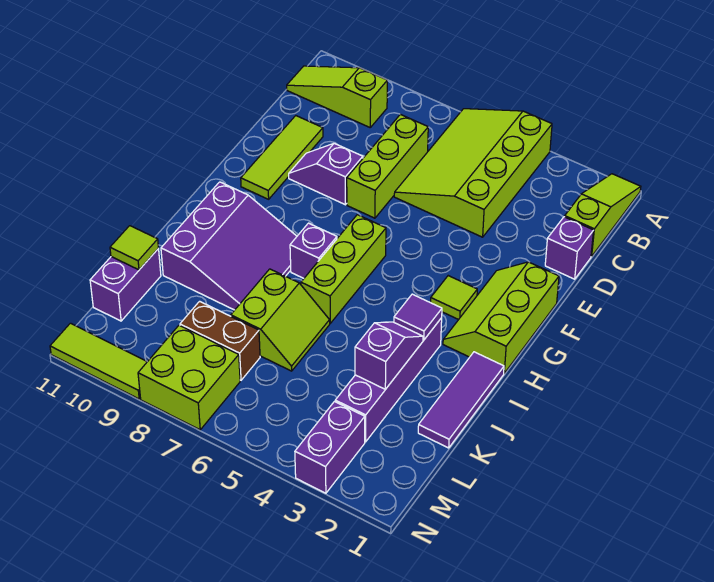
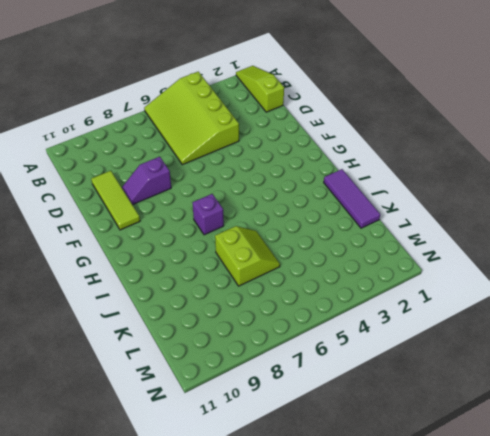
none -> lime slope B9:B11 level 1 top 9
none -> lime brick C7:E7 level 1
none -> purple brick D1 level 1

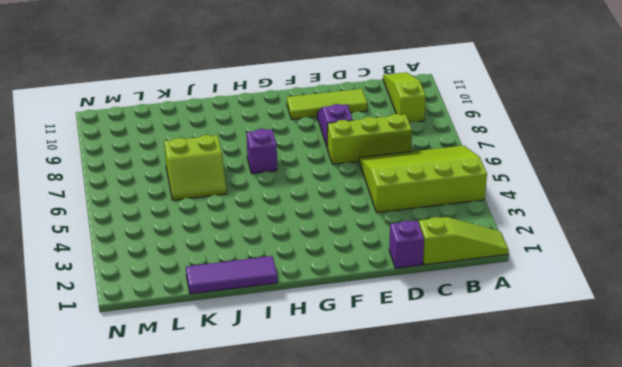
none -> lime slope F1:H2 level 1 top 1
none -> lime tile G3 level 1
none -> lime brick G6:I6 level 1

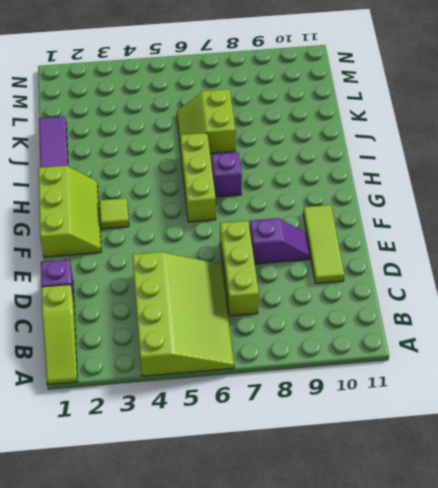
none -> lime slope B9:B11 level 1 top 9
none -> purple slope H8:J10 level 1 top 10
none -> purple brick I3:L3 level 1

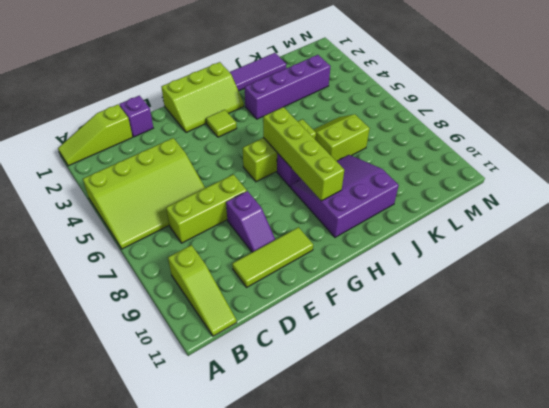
lime brick H6:H9 level 2 -> none
none -> purple brick K11:L11 level 1
none -> brown brick L7:L8 level 1
none -> purple brick M3:N3 level 1

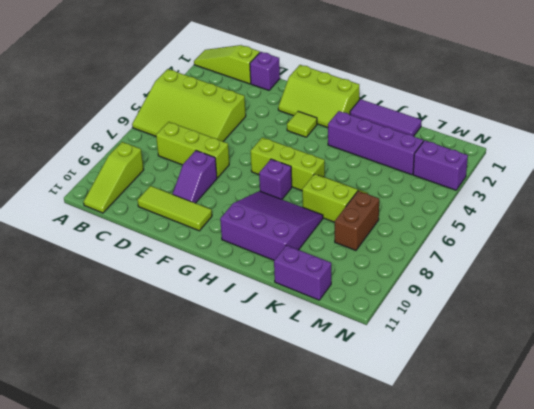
none -> lime brick M7:N8 level 1
none -> lime tile N9:N11 level 1
none -> purple tile I3 level 2

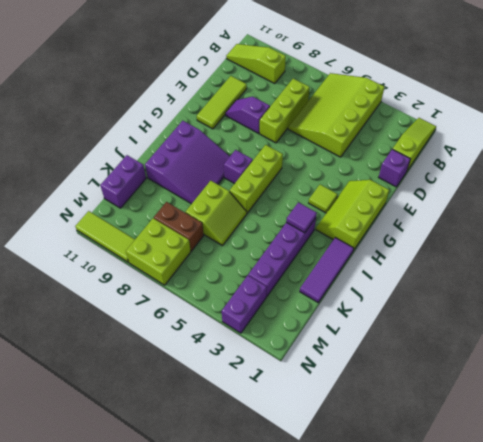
none -> purple slope J3:K3 level 2 top K
none -> lime tile K11 level 2

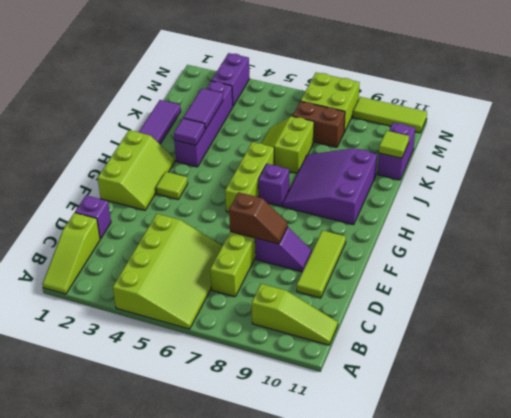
brown slope E7:E8 level 2 top 7 -> none
purple tile J3:K3 level 2 -> purple slope J3:K3 level 2 top K

